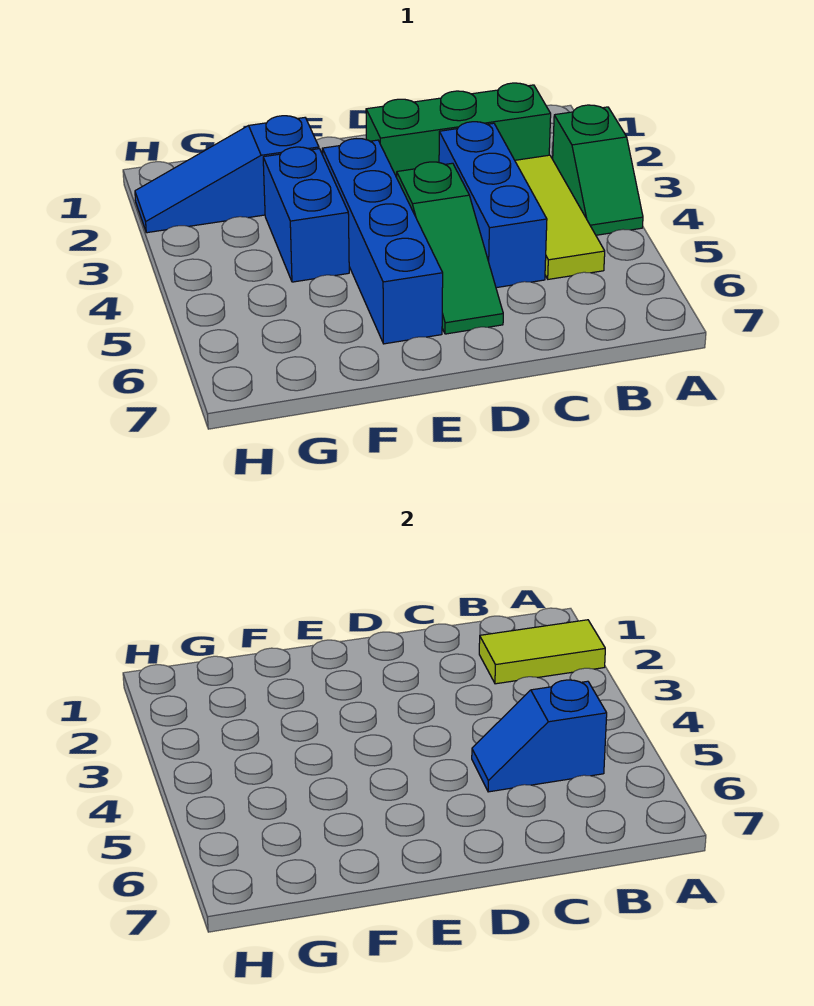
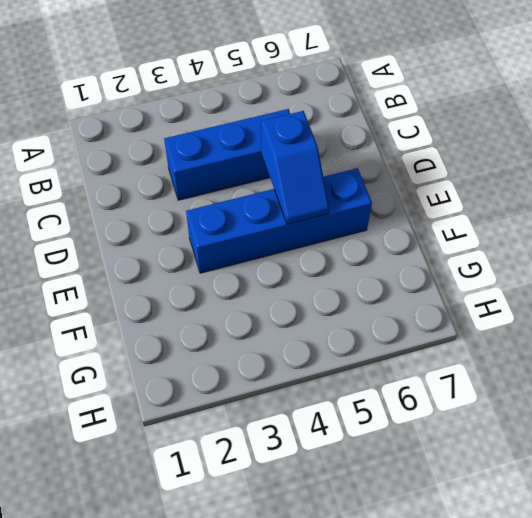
blue slope D5:E5 level 2 top D -> blue slope B5:C5 level 2 top B
none -> green slope A3:A4 level 1 top 3
none -> green brick B2:D2 level 1

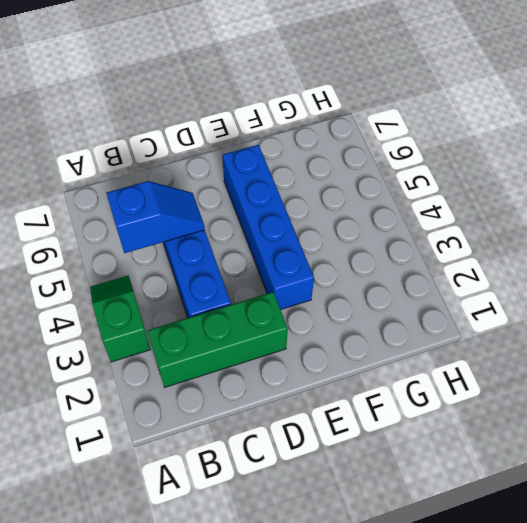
none -> lime tile B3:B5 level 1
none -> green slope D4:D6 level 1 top 4

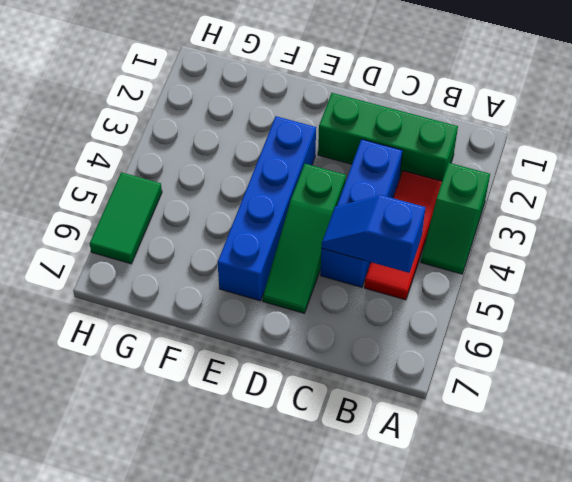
red tile B3:B5 level 1 -> lime tile B3:B5 level 1
green tile H5:H6 level 1 -> none
none -> blue slope F2:H2 level 1 top F
none -> blue brick F3:F4 level 1

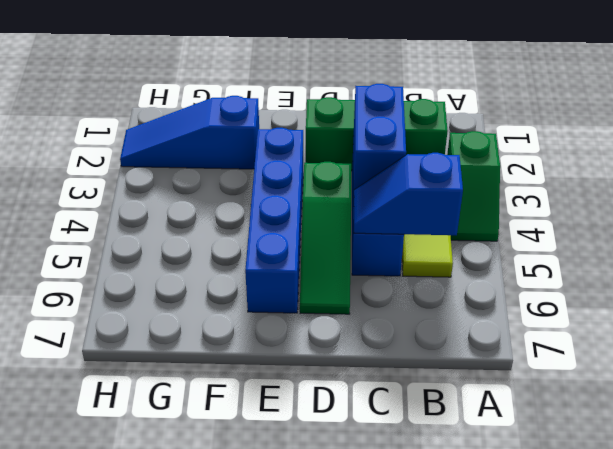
blue brick C3:C4 level 2 -> blue brick F3:F4 level 1
none -> lime tile A2:B2 level 2

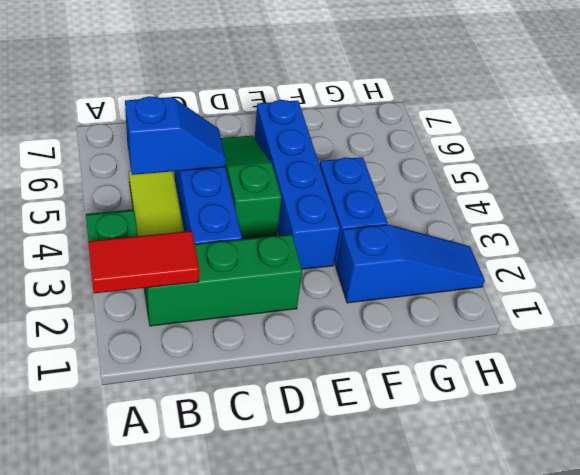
red tile A2:B2 level 2 -> lime tile A2:B2 level 2

